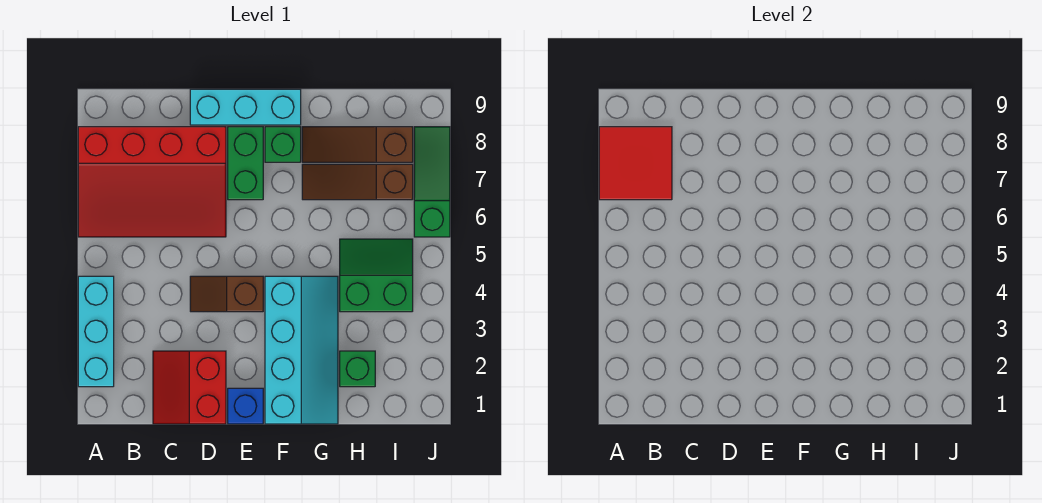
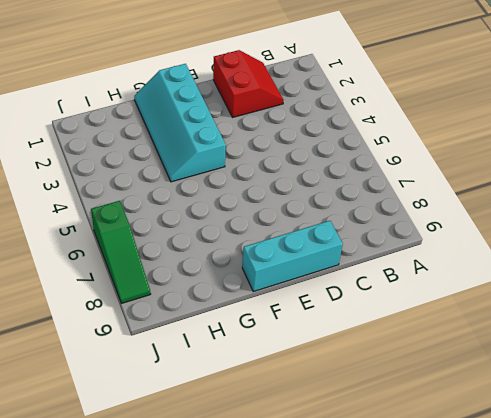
none -> cyan brick A2:A4 level 1
none -> red slope A6:D8 level 1 top 8
none -> brown slope D4:E4 level 1 top E

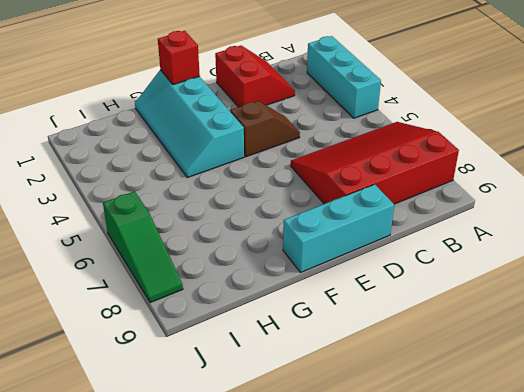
red brick F1 level 2 -> none
none -> blue brick E1 level 1
none -> green brick E7:E8 level 1
none -> green brick F8 level 1

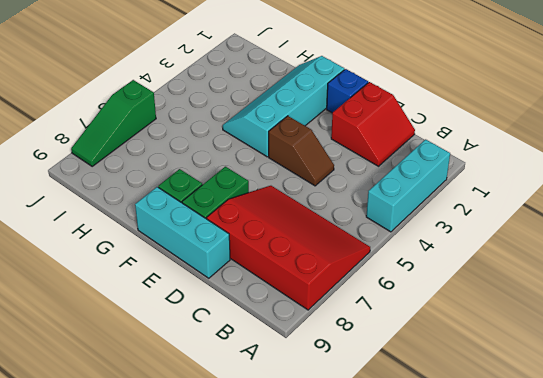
none -> brown slope G7:I7 level 1 top I
none -> brown slope G8:I8 level 1 top I
none -> green brick H2 level 1

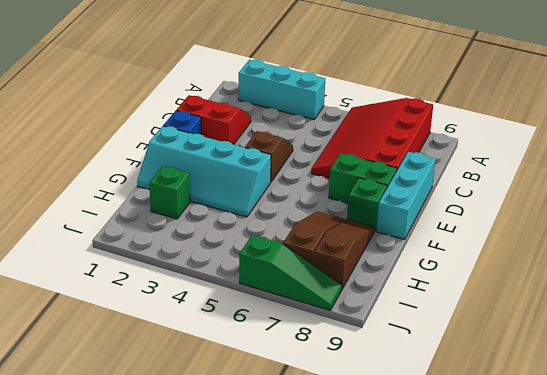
none -> green slope H4:I5 level 1 top 4
none -> red tile A7:B8 level 2

